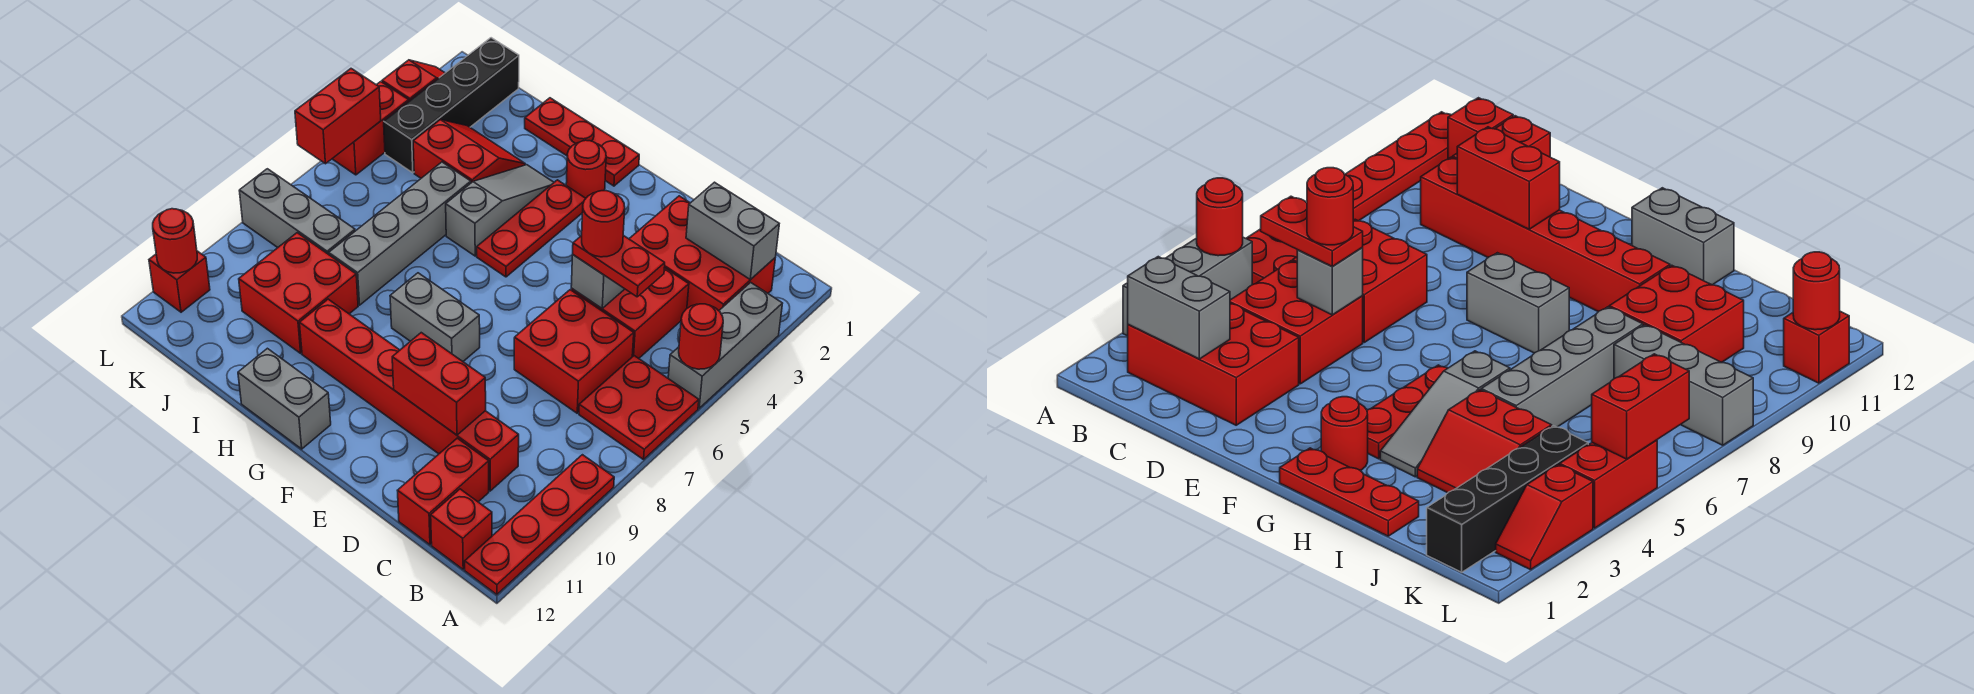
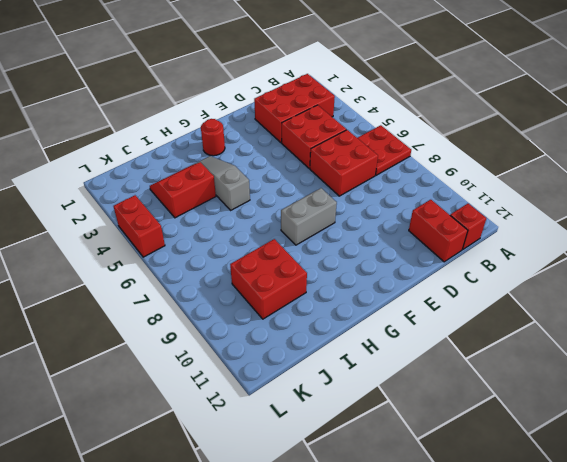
none -> grey brick A3:A5 level 1
none -> red plate A9:A12 level 1
none -> red brick C10:H10 level 1
none -> red plate G1:I1 level 1

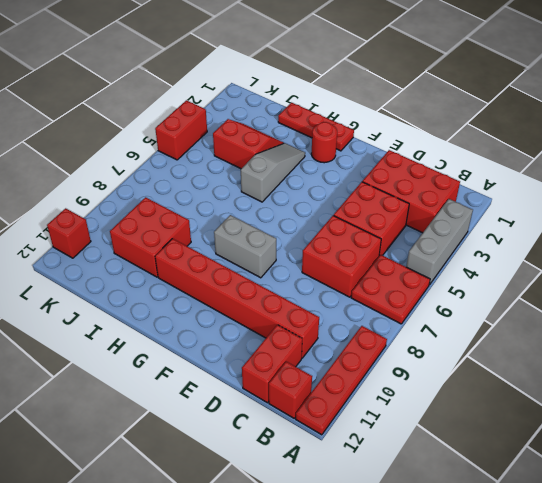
none -> red plate G3:G5 level 1
none -> grey brick G12:H12 level 1
none -> grey brick I5:I8 level 1
none -> grey brick J8:L8 level 1

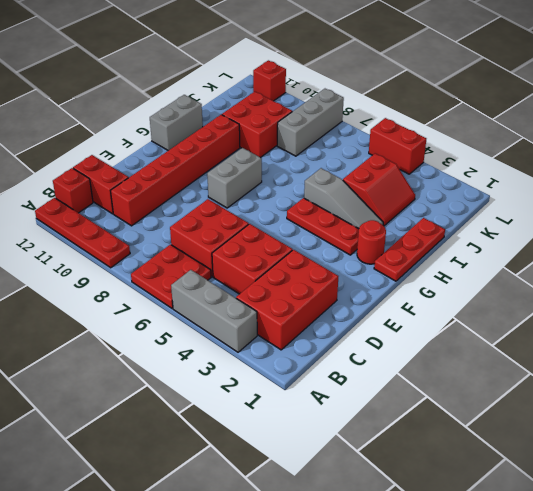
none -> grey brick I5:I8 level 1
none -> black brick K1:K4 level 1
none -> red slope L2:L3 level 1 top 3
none -> red round brick A5 level 2

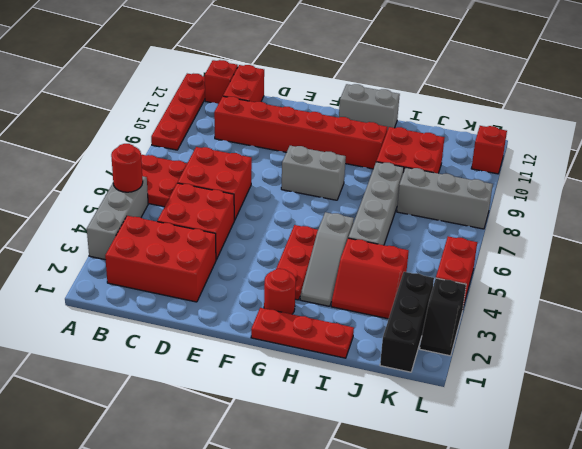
black brick K1:K3 level 1 -> black brick K1:K4 level 1
black slope L2:L3 level 1 top 3 -> red slope L2:L3 level 1 top 3
none -> grey brick B2:C2 level 2
none -> grey brick D5 level 2
none -> red brick D10:E10 level 2
none -> red brick L5:L6 level 2

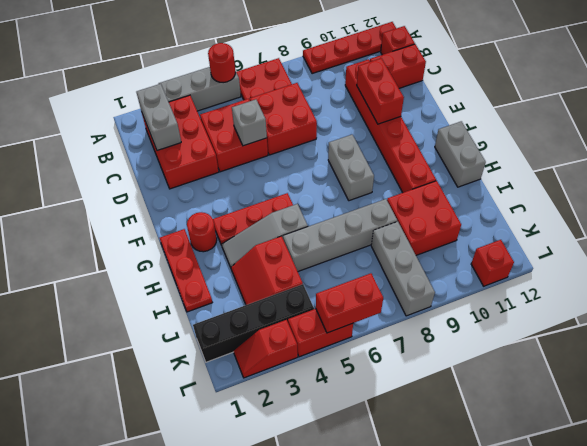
none -> red round brick L11 level 2
none -> red plate C5:D5 level 3
none -> red round brick D5 level 4

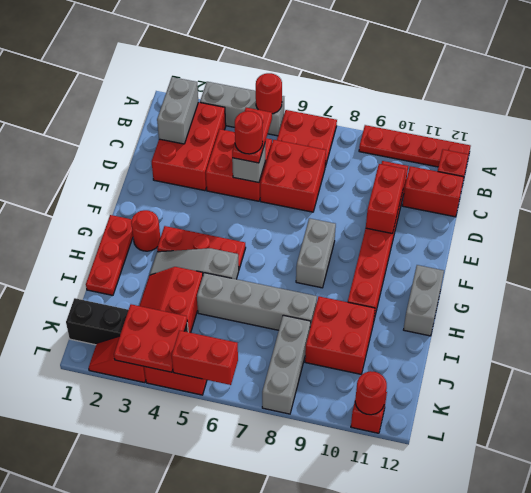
red plate K3:L4 level 2 -> none

